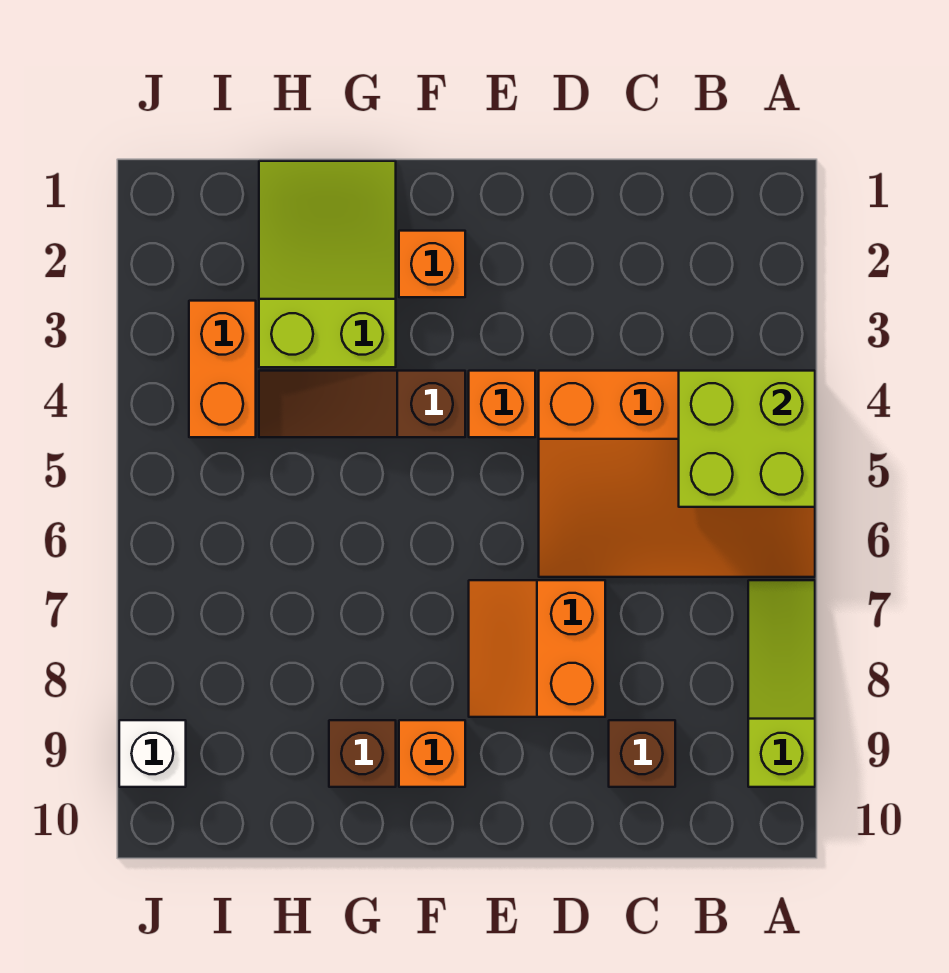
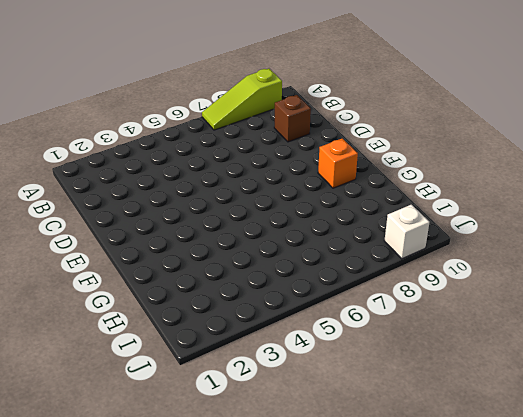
none -> orange slope A4:D6 level 1 top 4
none -> orange slope D7:E8 level 1 top D
none -> orange brick E4 level 1

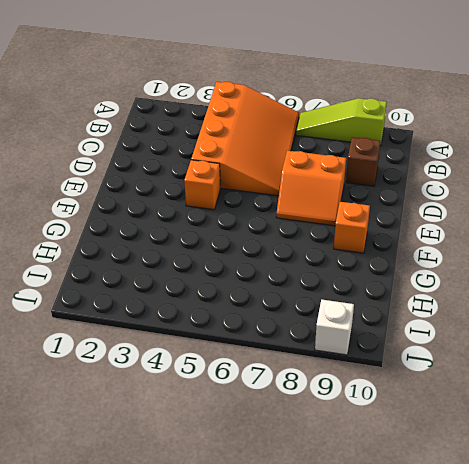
none -> orange brick F2 level 1
none -> brown slope F4:H4 level 1 top F
none -> lime slope G1:H3 level 1 top 3

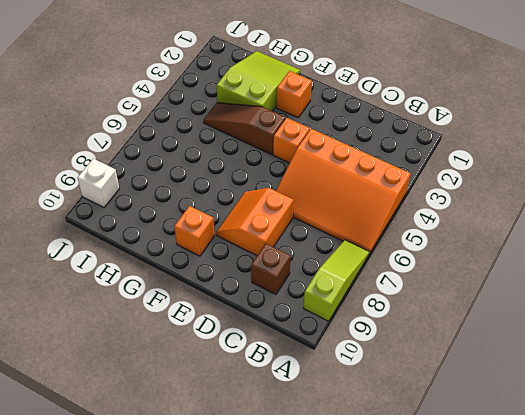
none -> brown brick G9 level 1
none -> orange brick I3:I4 level 1
none -> lime brick A4:B5 level 2

